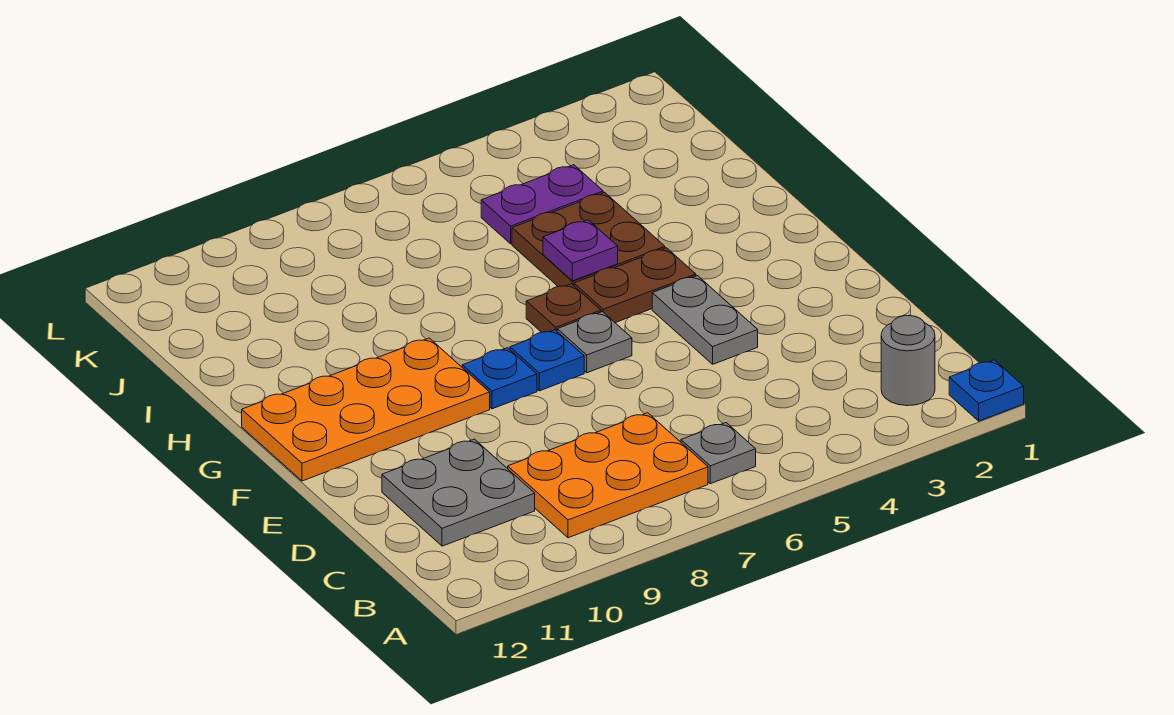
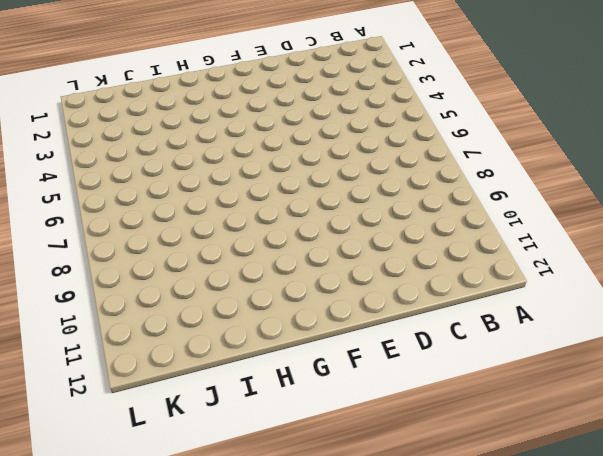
none -> blue plate A1 level 1
none -> grey round brick B2 level 1
none -> grey plate B6 level 1

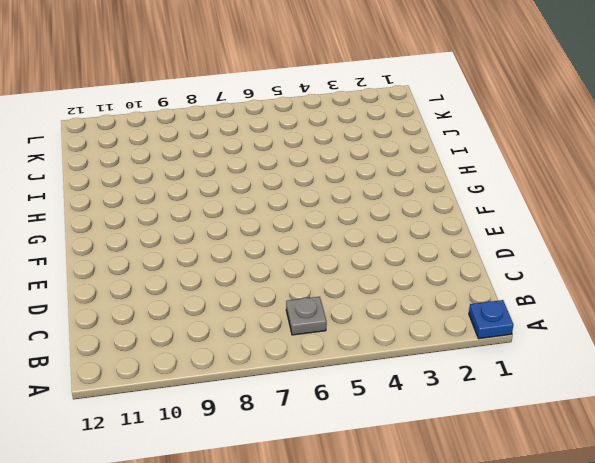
none -> grey round brick B2 level 1
none -> orange plate B7:C9 level 1
none -> grey plate C10:D11 level 1

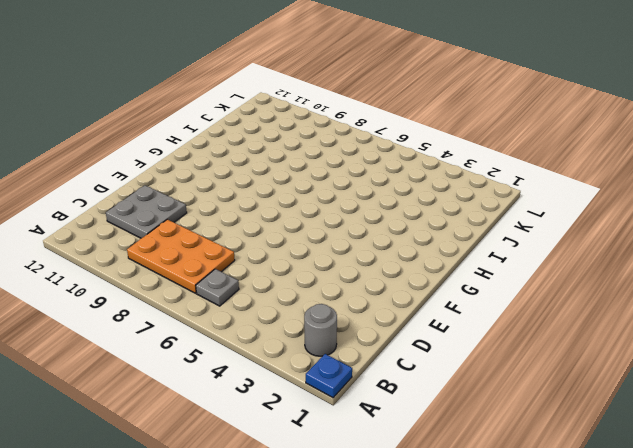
none -> grey plate E4:F4 level 1
none -> grey plate F6 level 1
none -> blue plate F7 level 1

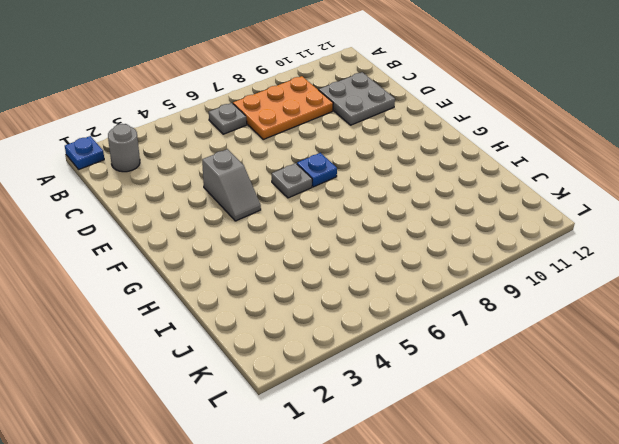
grey slope E4:F4 level 1 top E -> grey plate E4:F4 level 1
none -> blue plate F8 level 1
none -> orange plate F9:G12 level 1
none -> brown plate G4:G5 level 1

